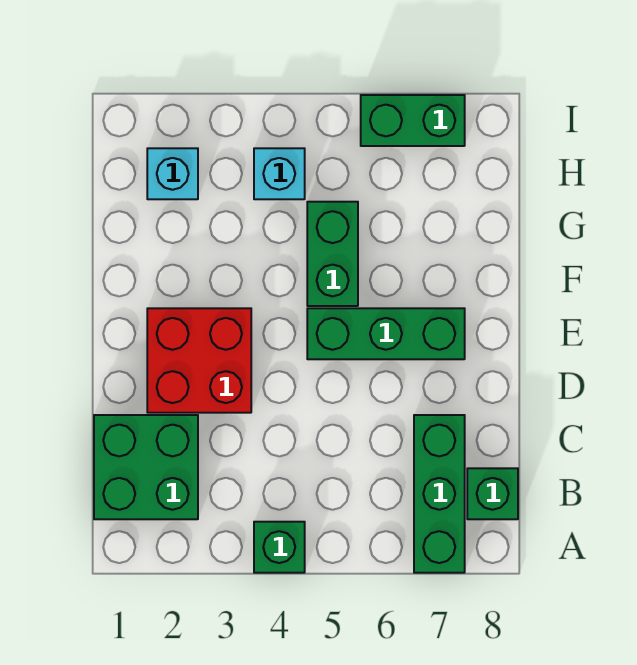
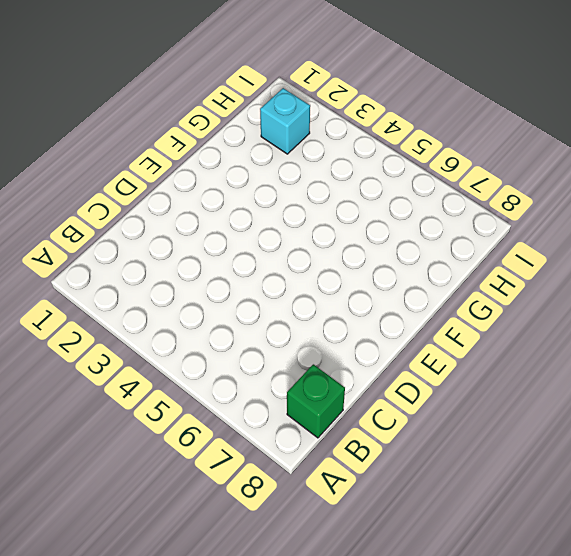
none -> green brick A4 level 1
none -> green brick A7:C7 level 1

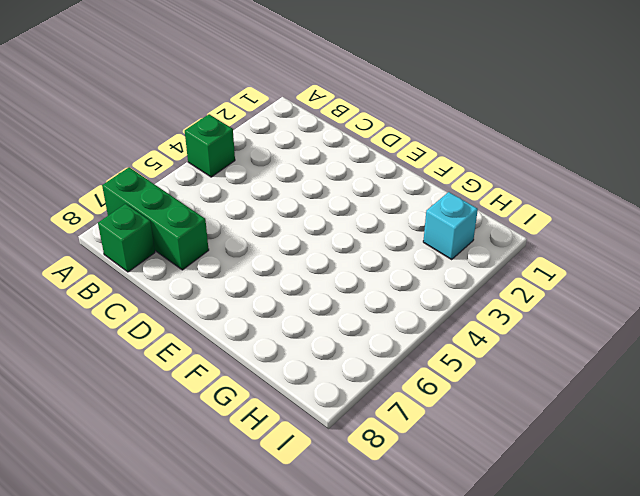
none -> green brick B1:C2 level 1
none -> red brick D2:E3 level 1

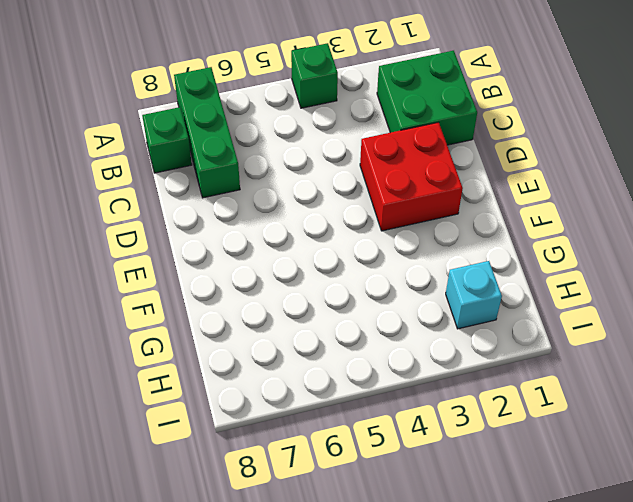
none -> green brick E5:E7 level 1
none -> green brick F5:G5 level 1

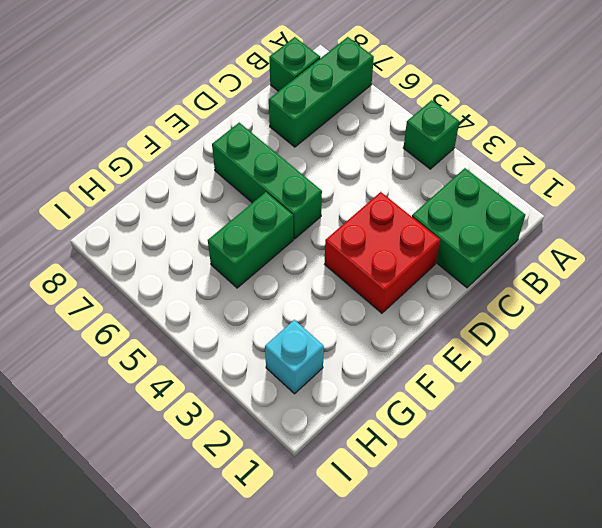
none -> cyan brick H4 level 1
none -> green brick I6:I7 level 1

